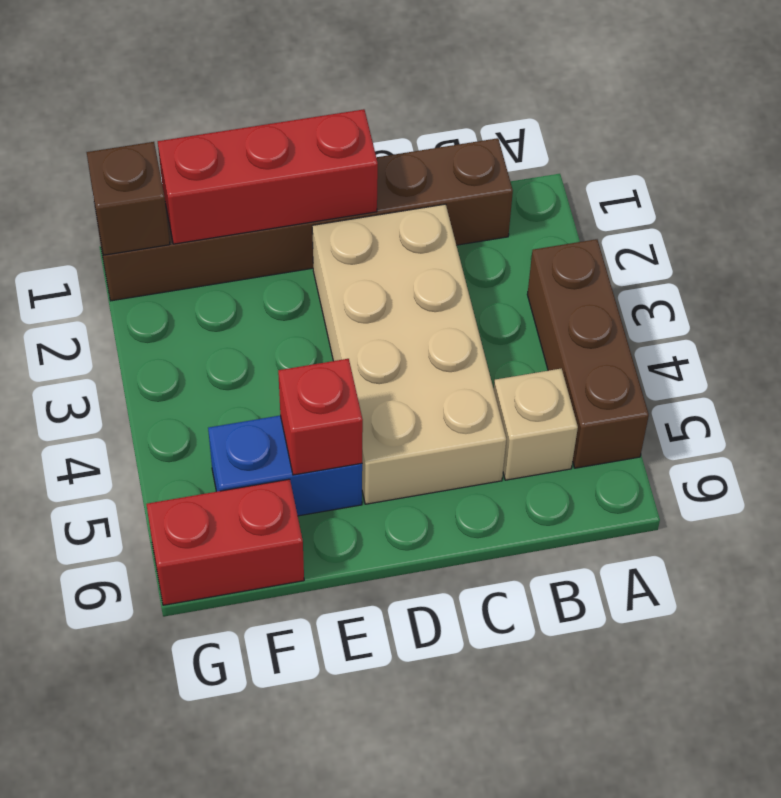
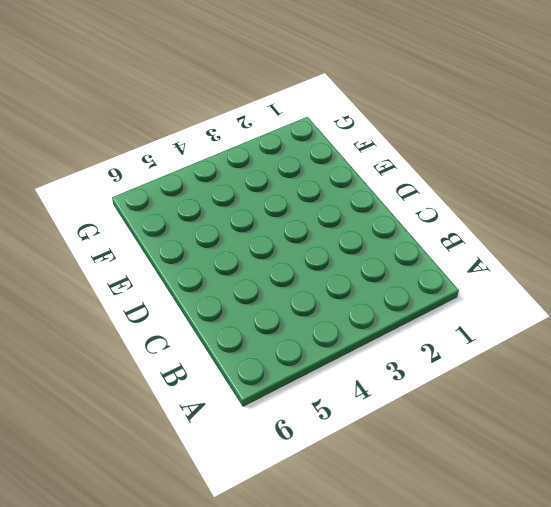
none -> brown brick A3:A5 level 1
none -> brown brick B1:G1 level 1

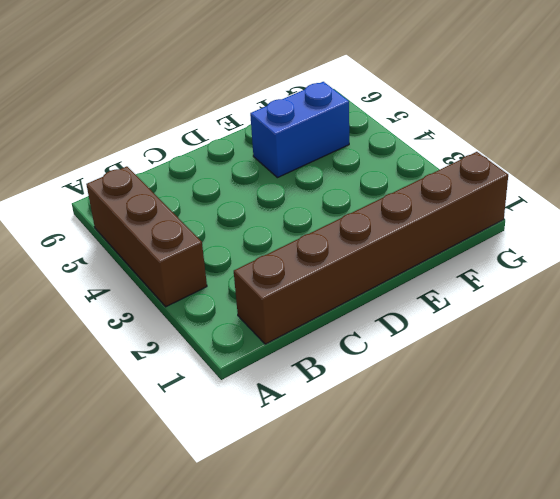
none -> tan brick B5 level 1
none -> tan brick C2:D5 level 1

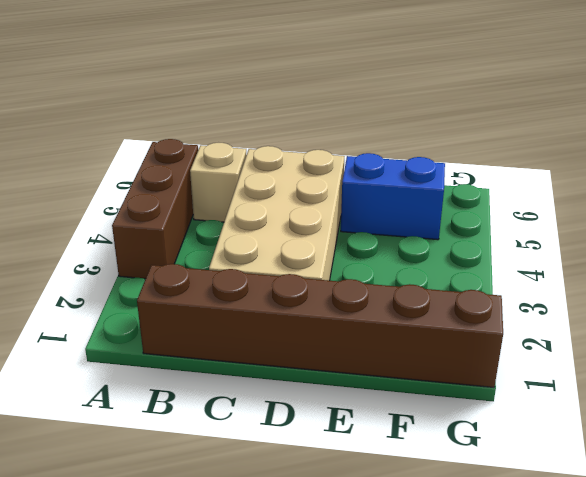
none -> red brick F6:G6 level 1
none -> red brick D1:F1 level 2

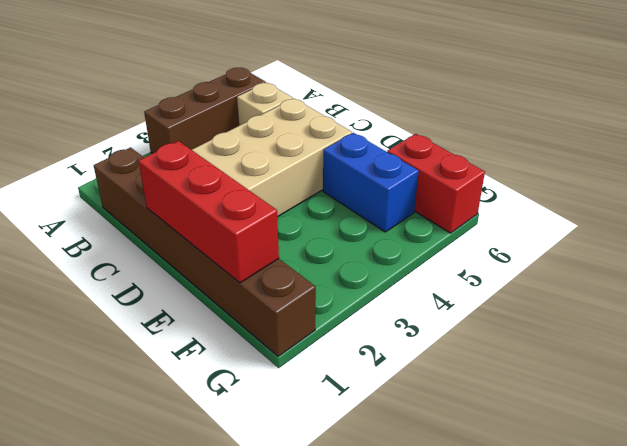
none -> red brick E5 level 2
none -> brown brick G1 level 2

